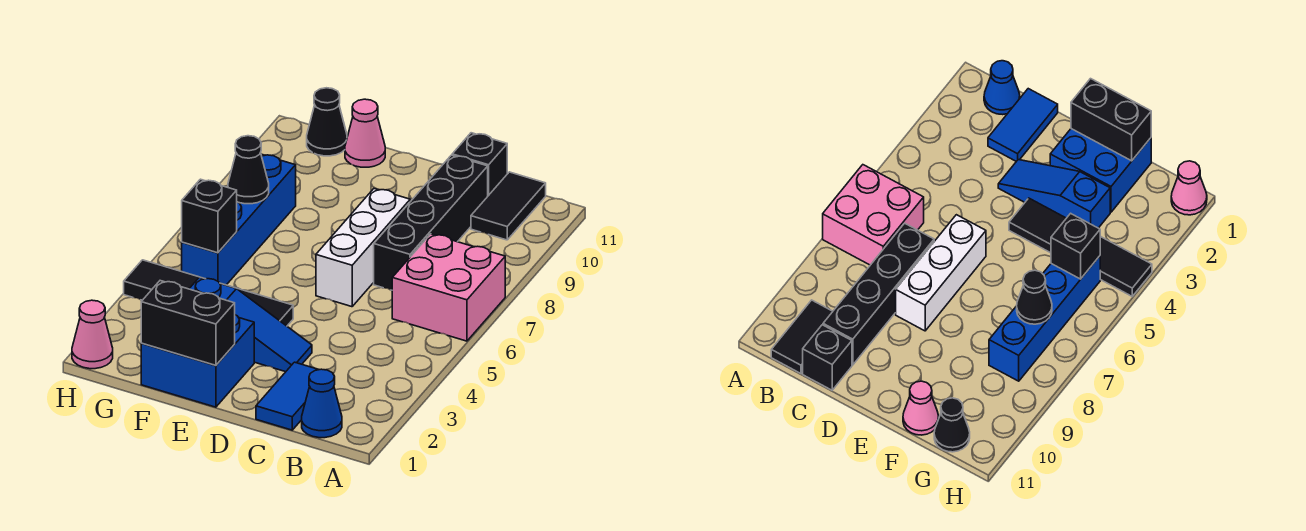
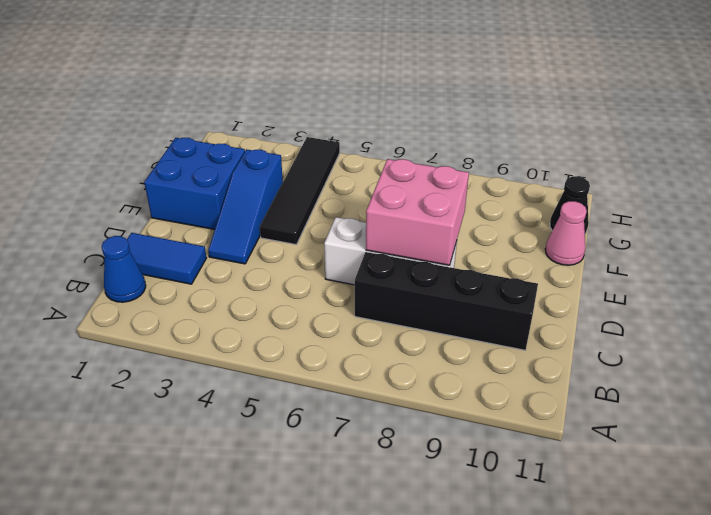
pink brick D7:E8 level 2 -> pink brick A6:B7 level 1
none -> black tile B10:B11 level 1
none -> black brick C11 level 1
none -> blue brick G5:G8 level 1

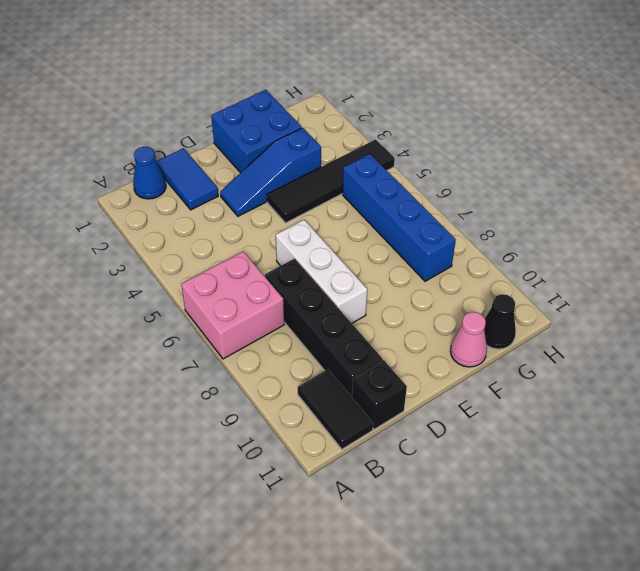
none -> pink cone H1 level 1
none -> black brick E1:F1 level 2
none -> black brick G5 level 2

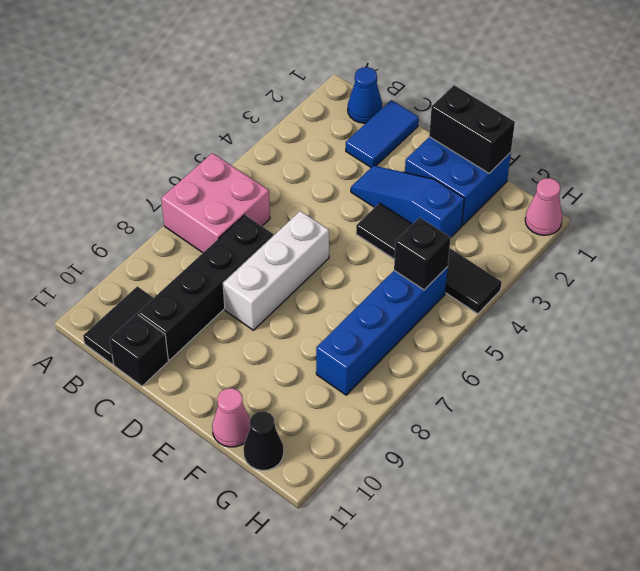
none -> black cone G7 level 2

